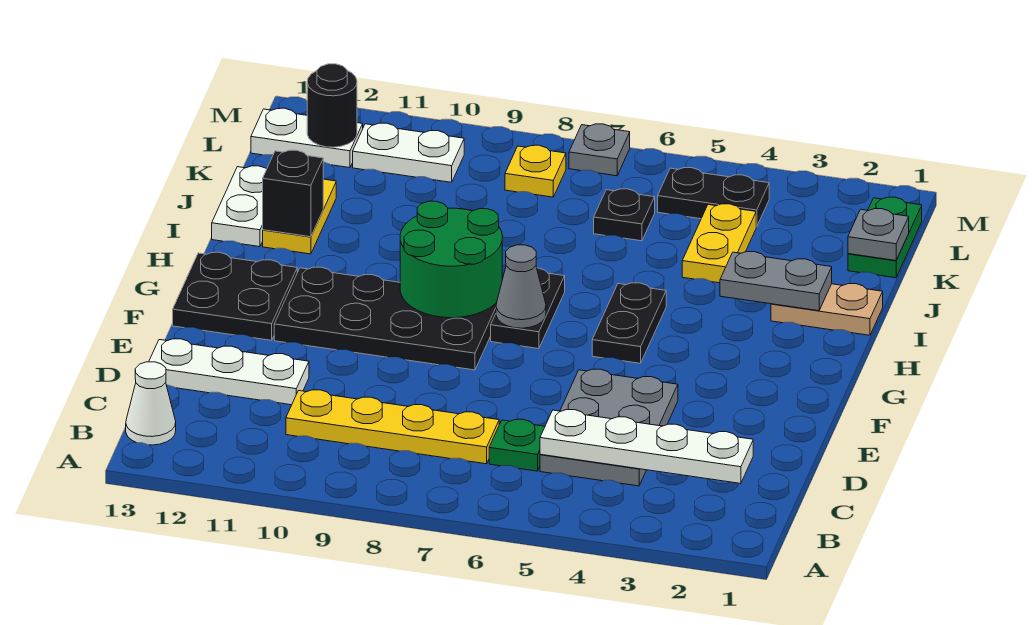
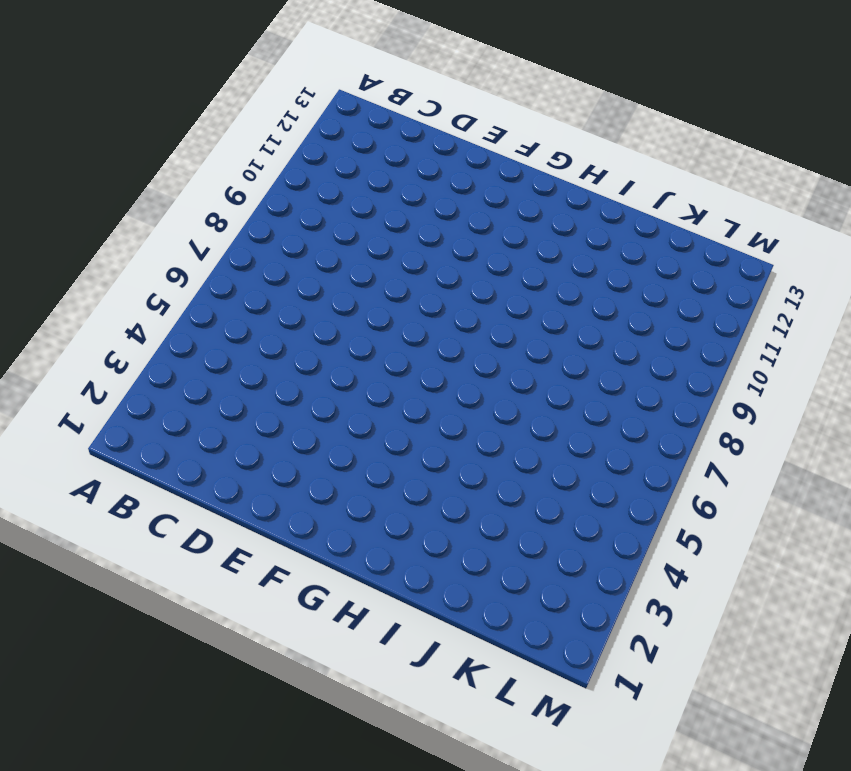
none -> white cone B13 level 1
none -> grey plate C4:E5 level 1
none -> green plate C6 level 1

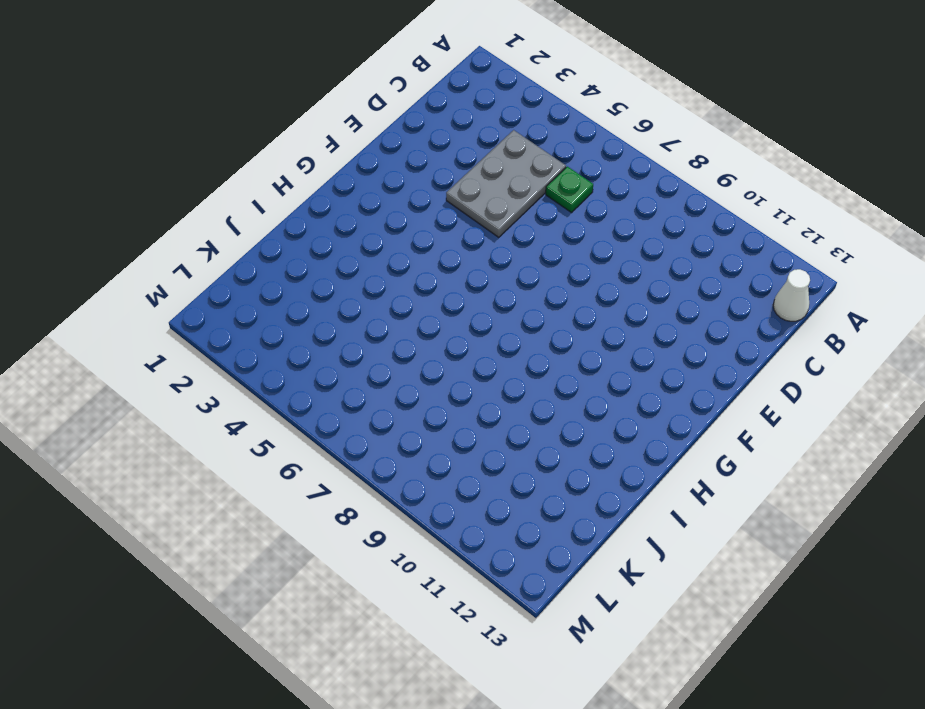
none -> yellow plate C7:C10 level 1
none -> white plate D11:D13 level 1
none -> black plate F8:G11 level 1

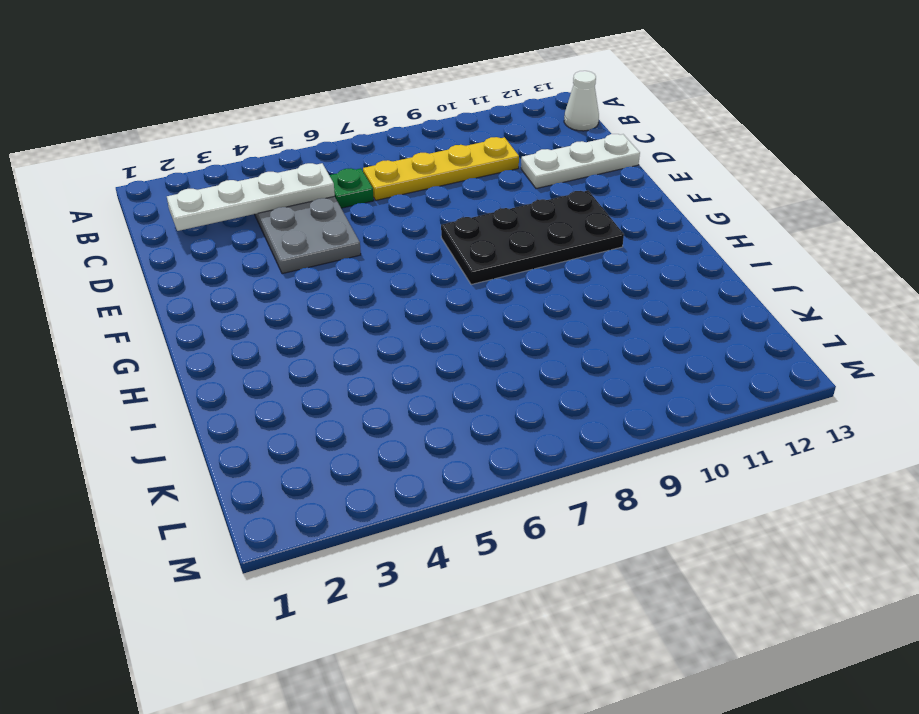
none -> black plate F12:G13 level 1
none -> black plate G5:H5 level 1
none -> black plate G7:H7 level 1

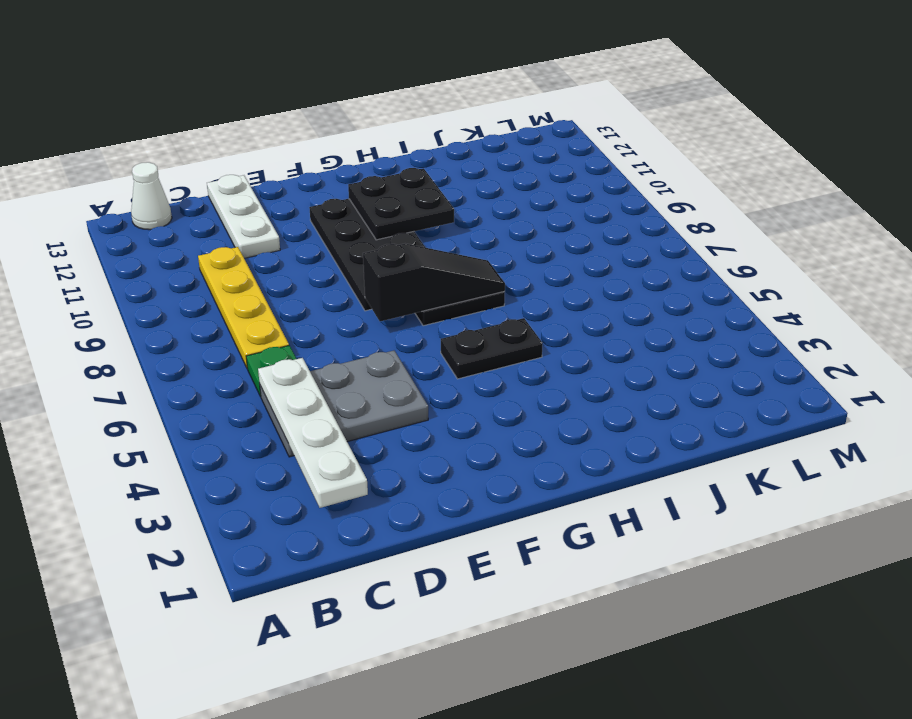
black slope F7:H7 level 2 top F -> grey cone G7 level 2
black plate G10:H11 level 2 -> black plate F12:G13 level 1
none -> tan plate I1:I2 level 1
none -> yellow plate I12:J12 level 1
none -> white plate I13:J13 level 1

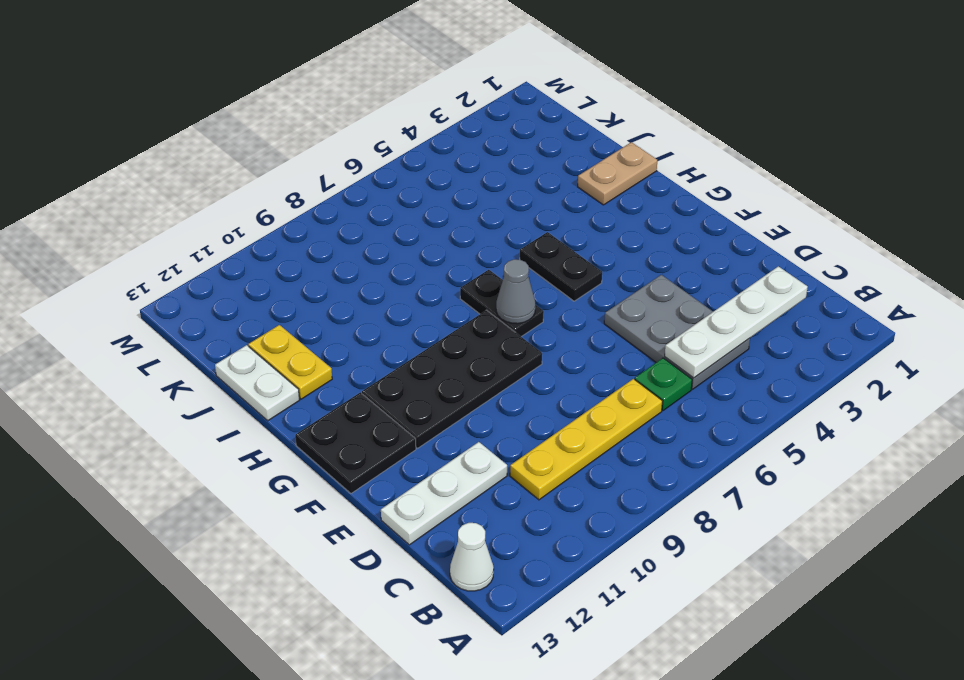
none -> yellow plate J4:K4 level 1
none -> green plate K1:L1 level 1
none -> black plate K6 level 1

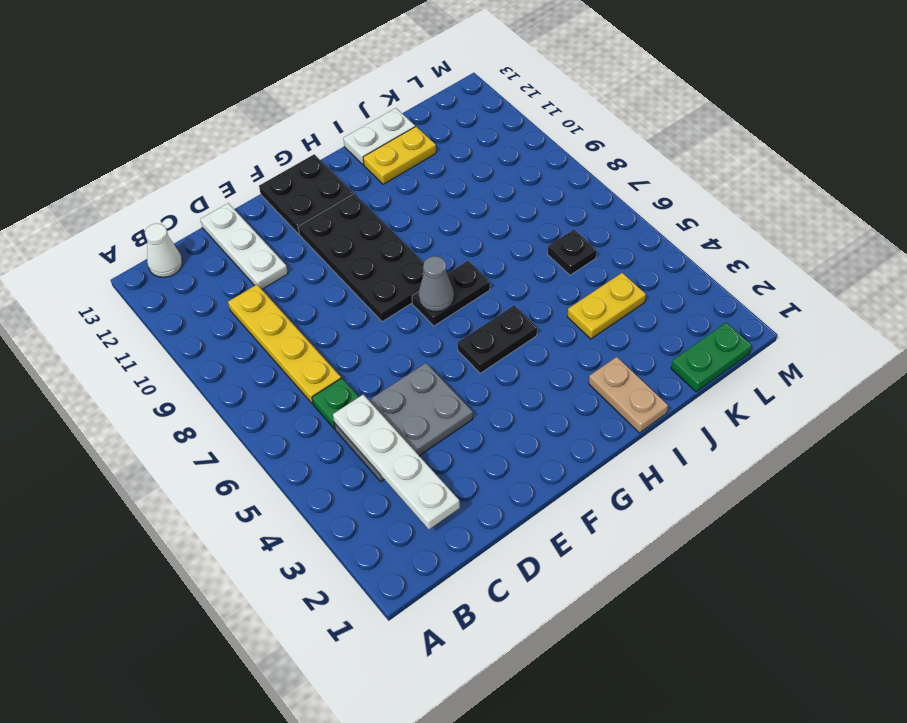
none -> black plate L4:L5 level 1
none -> yellow plate L8 level 1
none -> white plate L10:L11 level 1

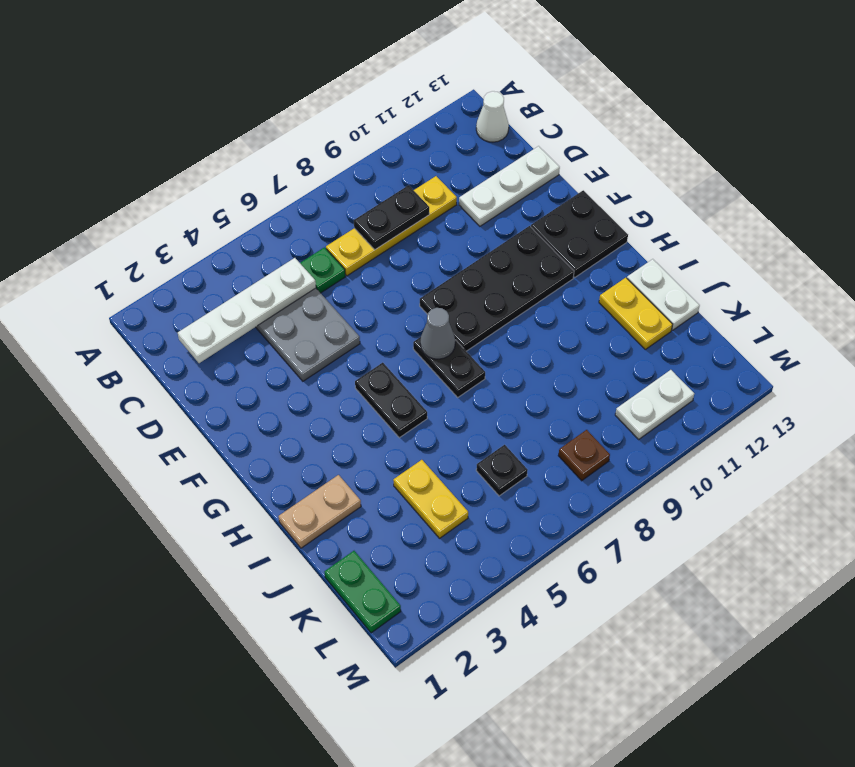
black plate C8:C9 level 2 -> black plate L4:L5 level 1
brown plate L8 level 1 -> yellow plate L8 level 1
none -> white plate L12:L13 level 1
none -> grey plate M7 level 1
none -> green round brick G8:H9 level 2

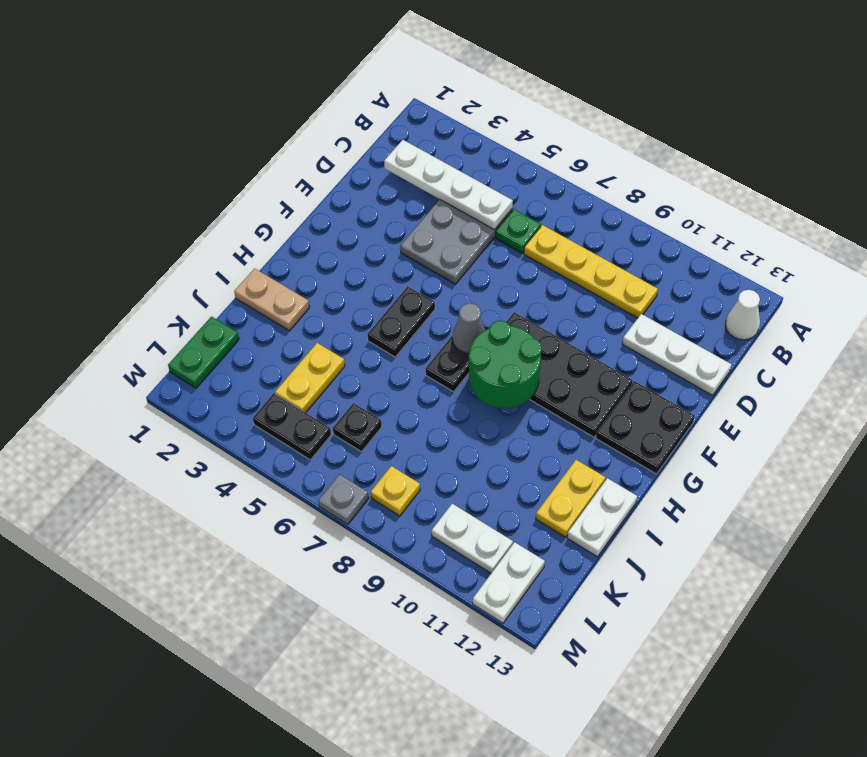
white plate L12:M12 level 1 -> white plate L12:L13 level 1
none -> grey plate I2:I3 level 2
none -> black brick I12 level 2
none -> grey plate K1 level 2

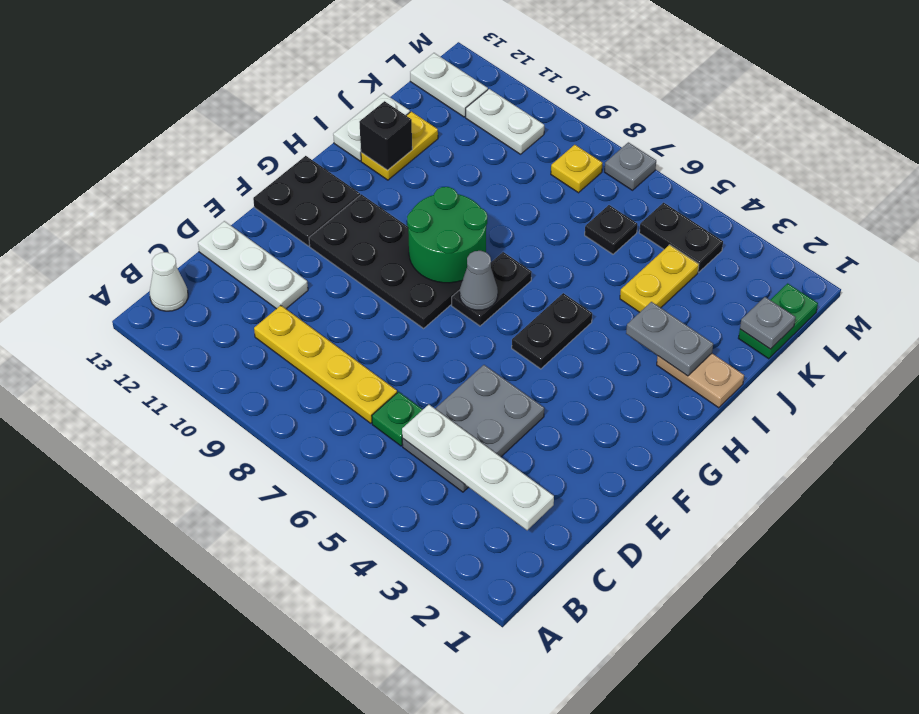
none -> black round brick L12 level 2

